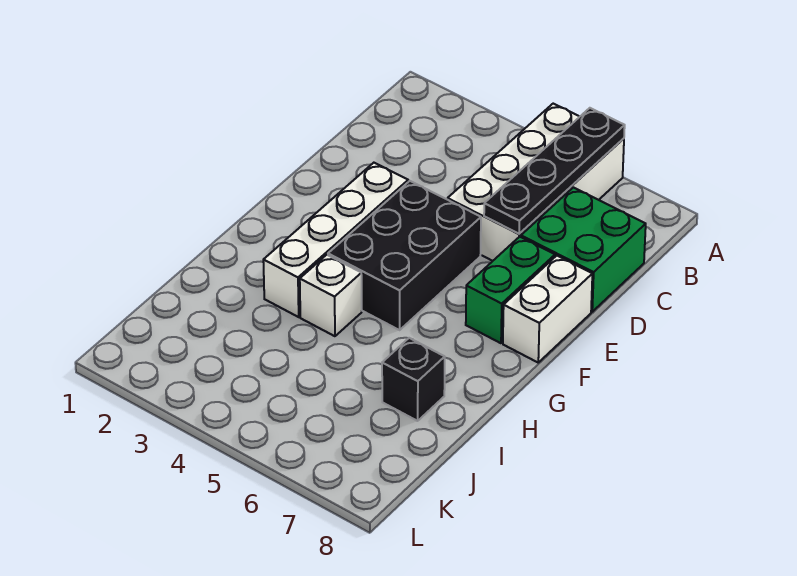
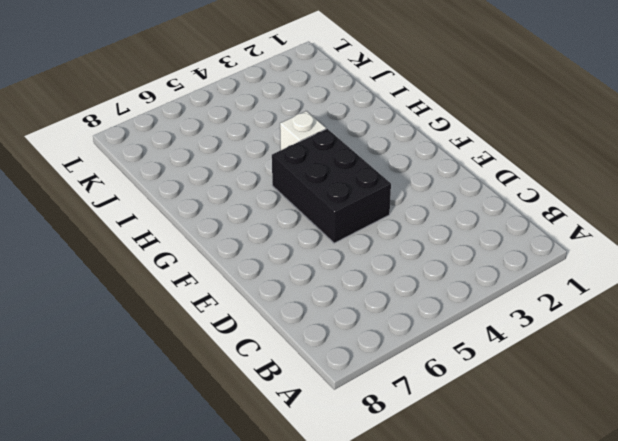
none -> white brick A5:D6 level 1
none -> green brick C7:D8 level 1

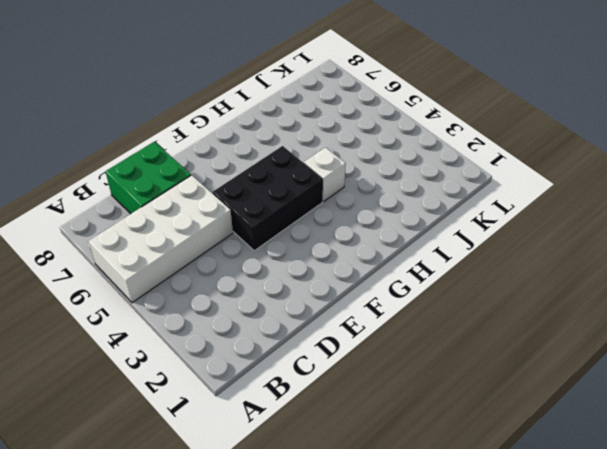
none -> white brick E3:H3 level 1
none -> green brick E7:F7 level 1

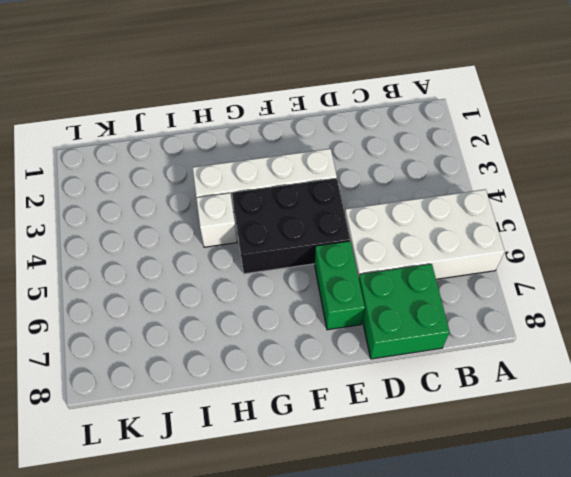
green brick E6:E7 level 1 -> green brick E7:F7 level 1
none -> white brick E8:F8 level 1
none -> black brick I7 level 1

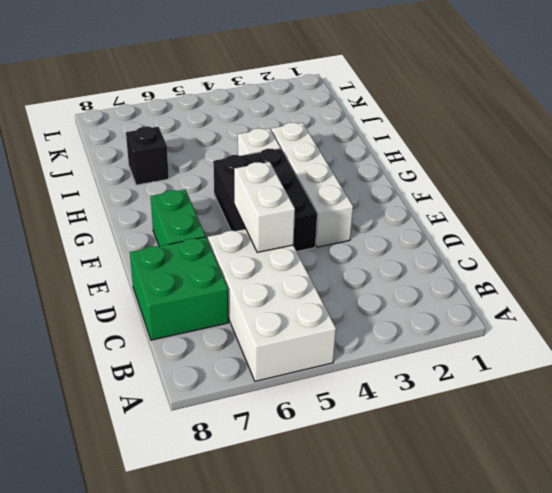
white brick D5:E5 level 2 -> white brick E8:F8 level 1
none -> black plate A6:D6 level 2

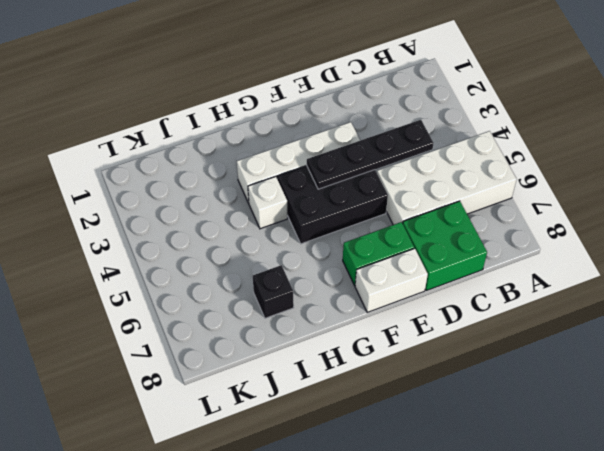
black plate C4:F4 level 2 -> black plate A6:D6 level 2

